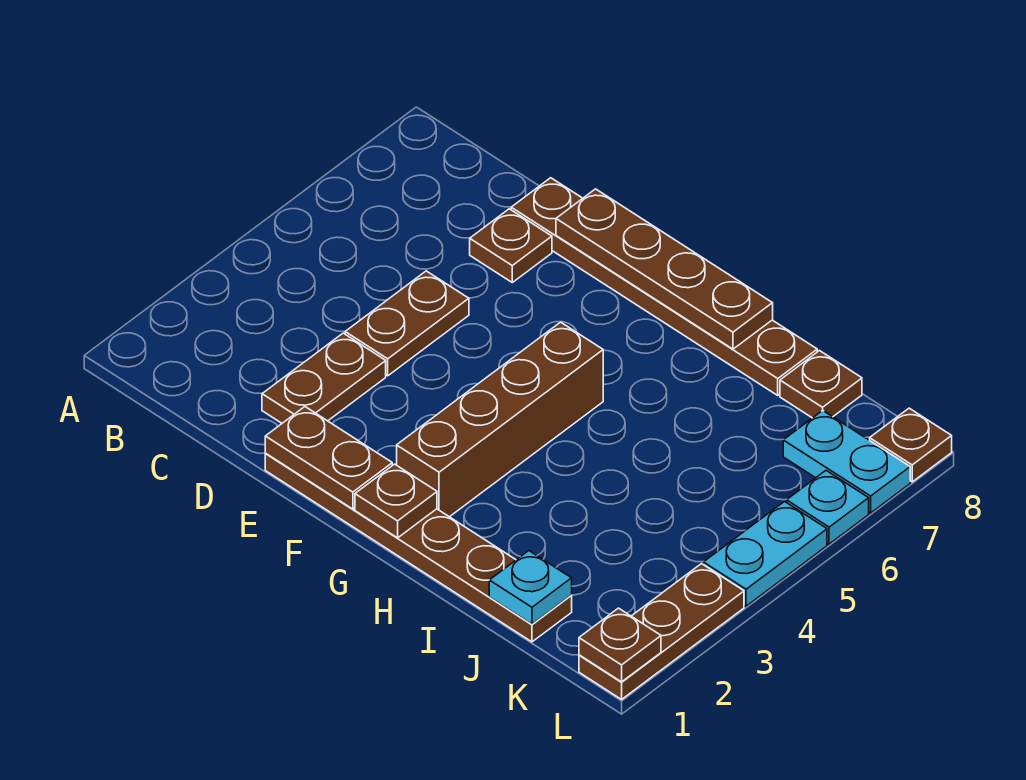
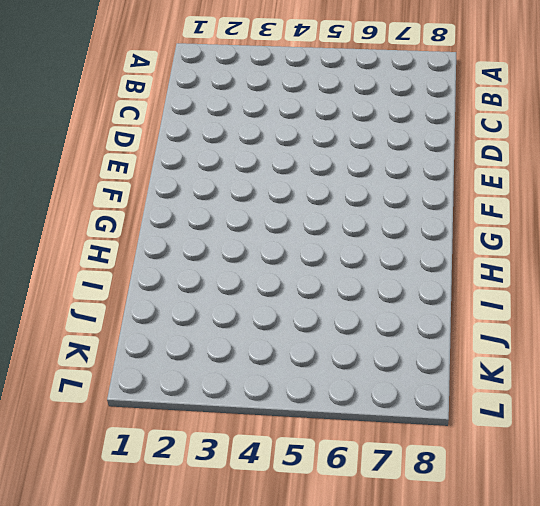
none -> brown plate D2:D3 level 1
none -> brown plate D4:D5 level 1
none -> brown plate D7 level 1

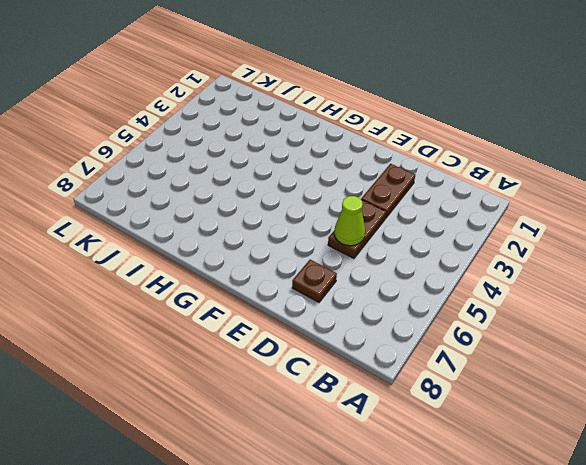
lime cone D5 level 2 -> none
none -> brown plate D8:I8 level 1
none -> brown plate E1:J1 level 1
none -> brown brick G2:G5 level 1

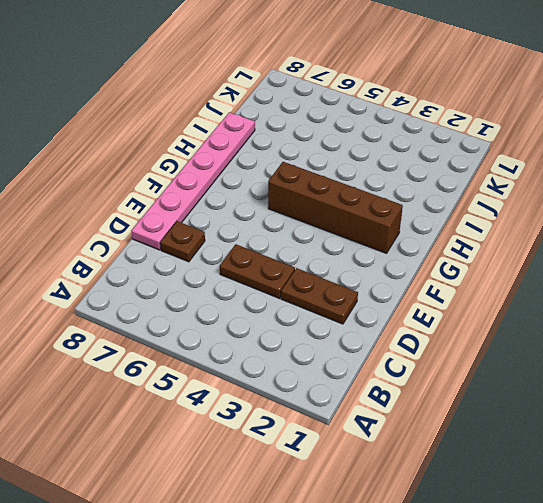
pink plate D8:I8 level 1 -> brown plate D8:I8 level 1
none -> brown plate E1:J1 level 1
none -> brown plate J8 level 1
none -> cyan plate K7:L7 level 1

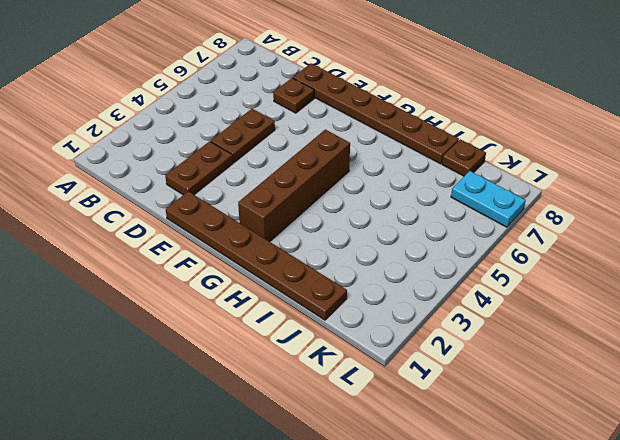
none -> brown plate L1:L3 level 1
none -> cyan plate L4:L5 level 1
none -> cyan plate L6 level 1

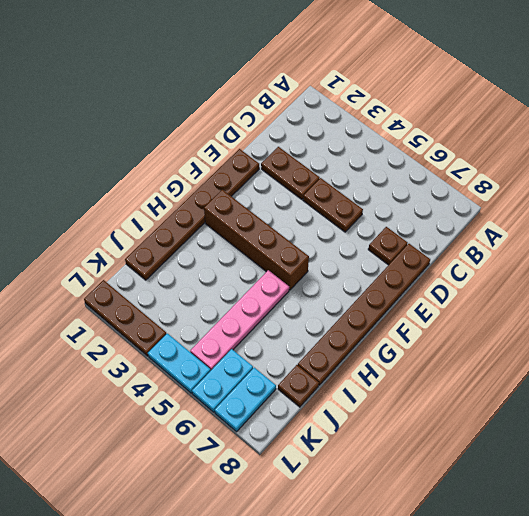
pink plate H5:K5 level 1 -> none
cyan plate K6:L6 level 1 -> cyan plate L6 level 1
none -> brown plate L8 level 1
none -> brown plate E1:F1 level 2
none -> brown plate E8:H8 level 2

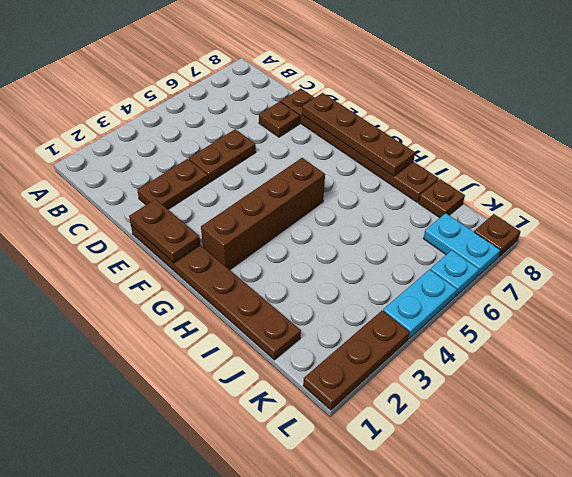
none -> brown plate G1 level 2
none -> cyan plate J1 level 2
none -> brown plate L1 level 2

